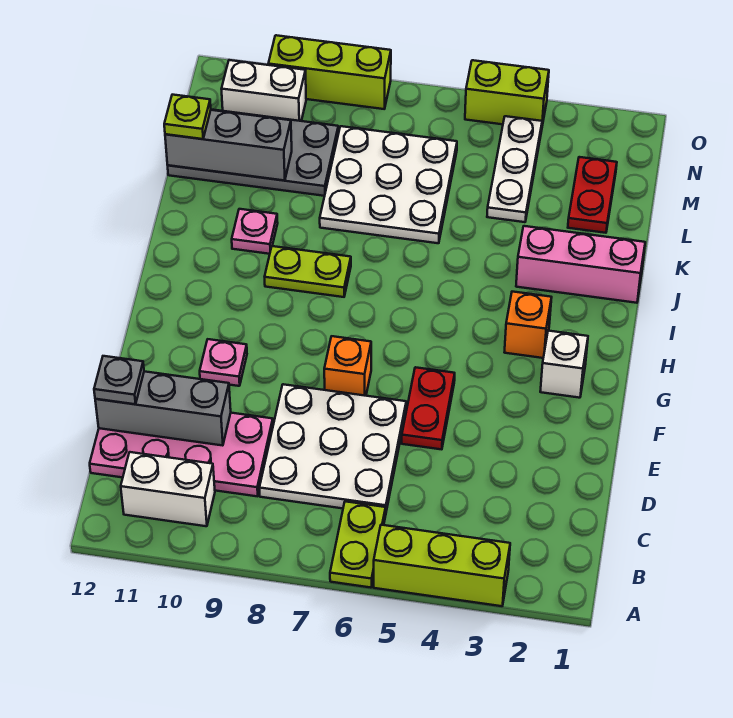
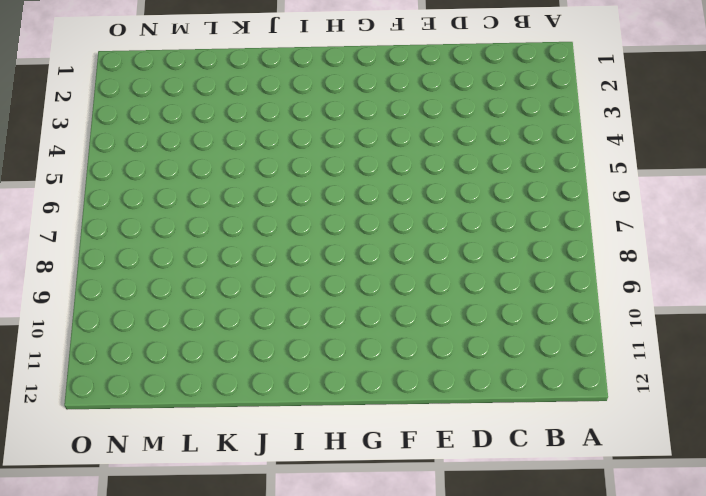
none -> lime brick A3:A5 level 1
none -> lime plate A6:B6 level 1
none -> white brick B10:B11 level 1

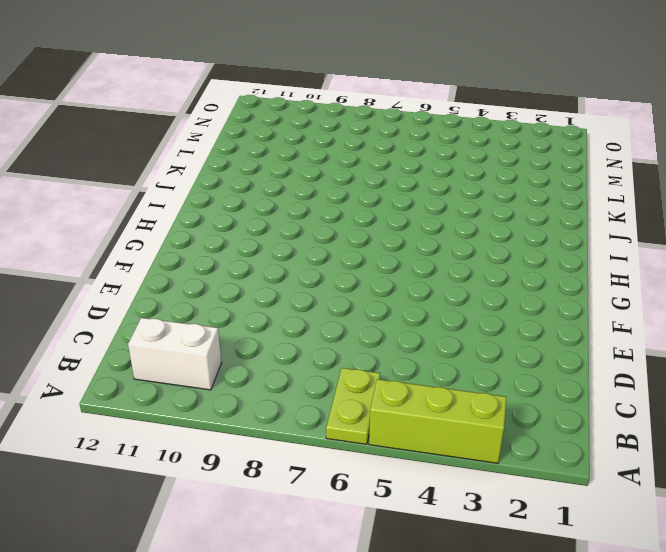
none -> white plate C6:E8 level 1
none -> pink plate C9:D12 level 1
none -> red plate E5:F5 level 1

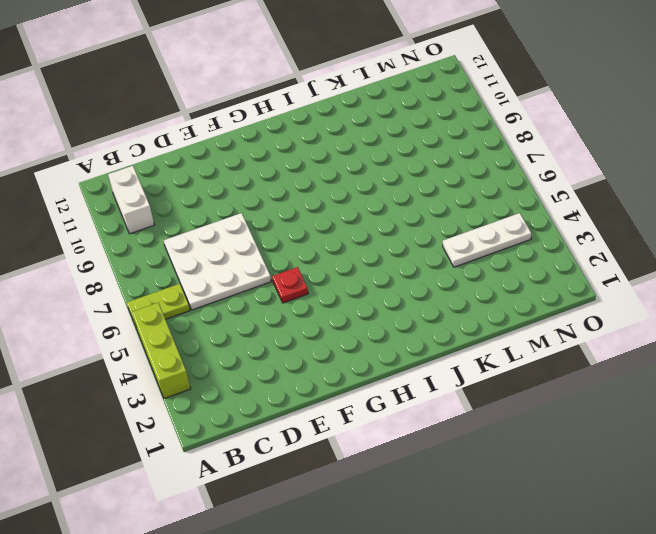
red plate F5 level 1 -> red plate E5:F5 level 1
none -> pink plate C9:D12 level 1
none -> orange brick F7 level 1
none -> pink plate F10 level 1

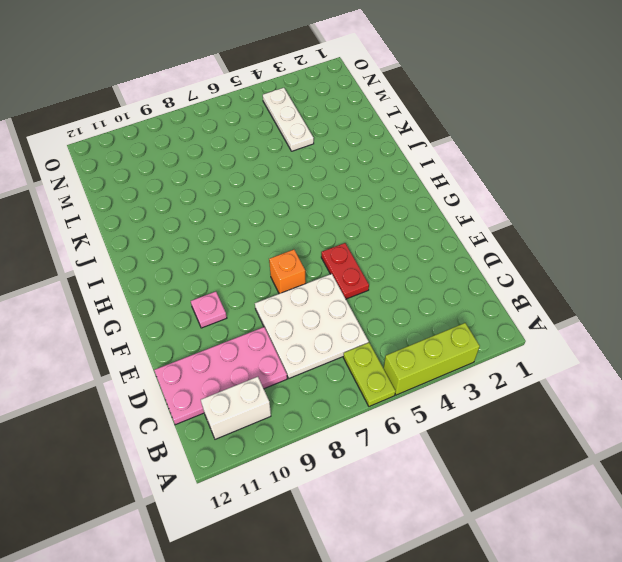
none -> white brick G2 level 1
none -> orange brick H3 level 1
none -> lime plate I8:I9 level 1

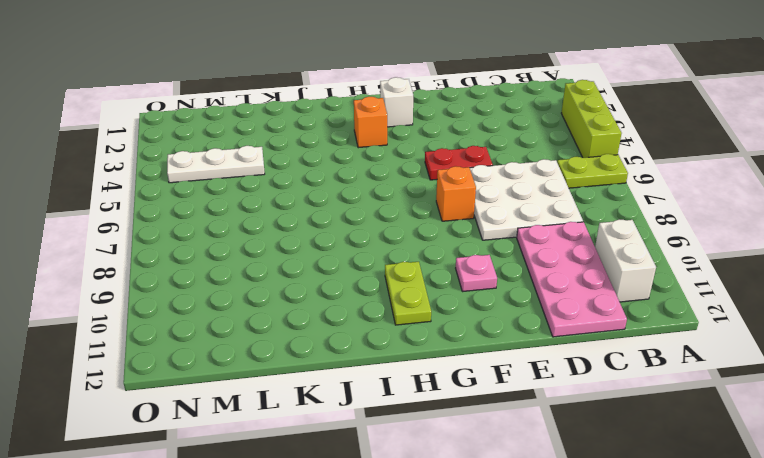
lime plate H10:H11 level 1 -> lime plate I8:I9 level 1
none -> pink brick J1:J3 level 1
none -> pink plate J10 level 1
none -> white plate K6:M8 level 1

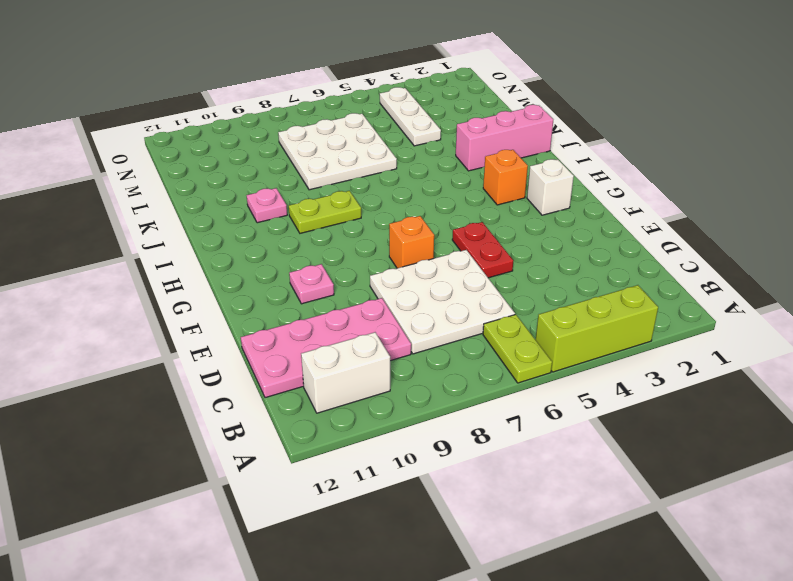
none -> red plate L2:M2 level 1
none -> grey plate L9:M12 level 1
none -> white brick N10:N11 level 1

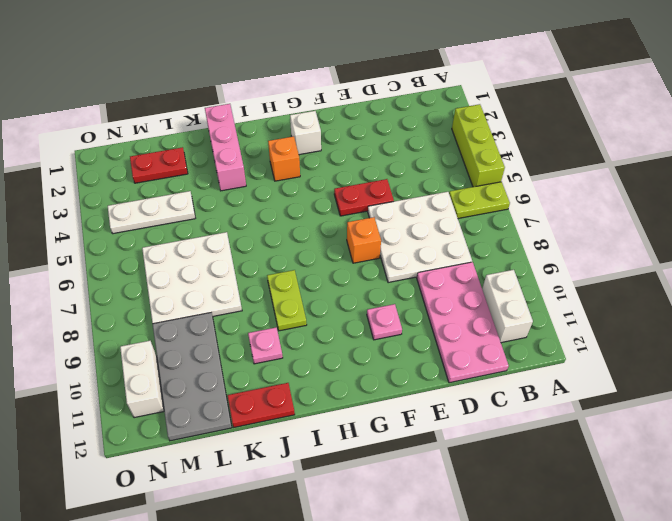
red plate J12:K12 level 1 -> none
none -> lime brick O4:O5 level 1
none -> lime brick O8:O10 level 1
none -> grey brick D10:D12 level 2

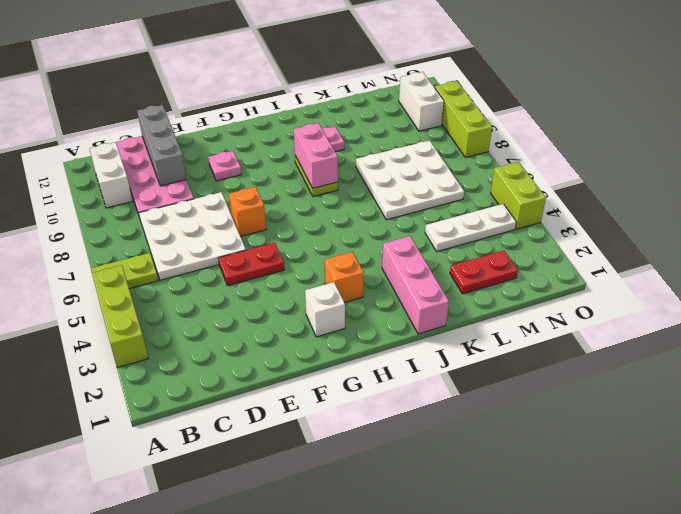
pink brick I8:I9 level 2 -> none
none -> grey plate L9:M12 level 1
none -> grey brick L10:L12 level 2
none -> grey plate D12 level 3

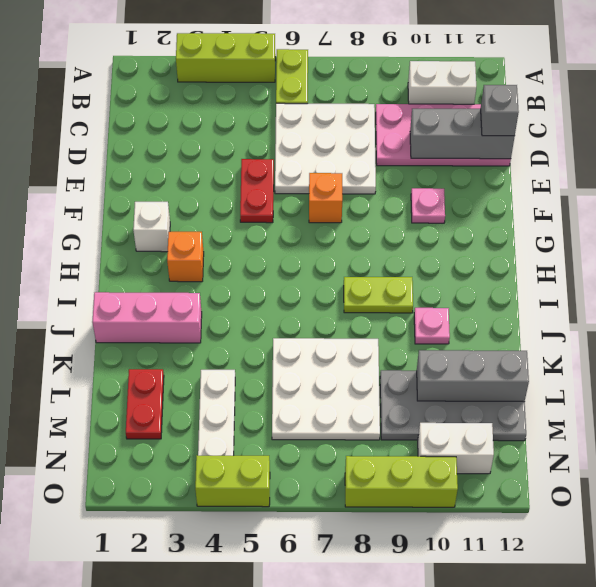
grey brick D12 level 3 -> grey plate D12 level 3
none -> lime plate L12 level 3

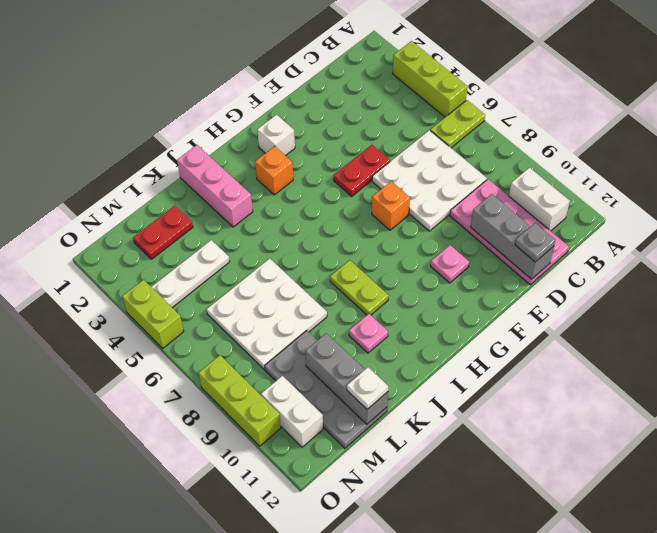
white plate L12 level 3 -> lime plate L12 level 3

